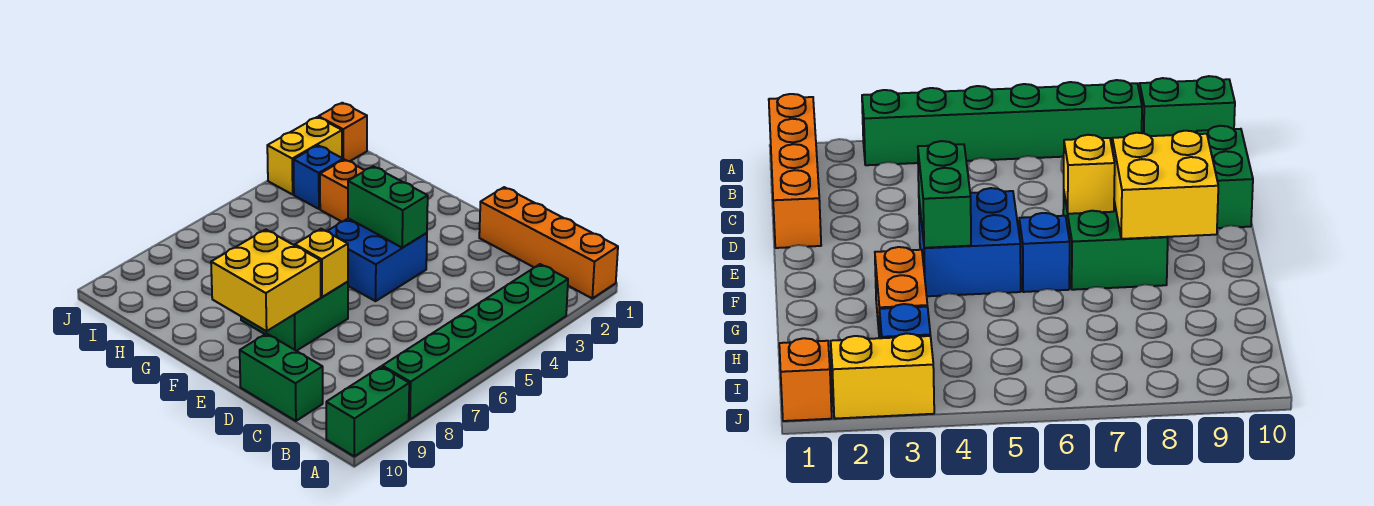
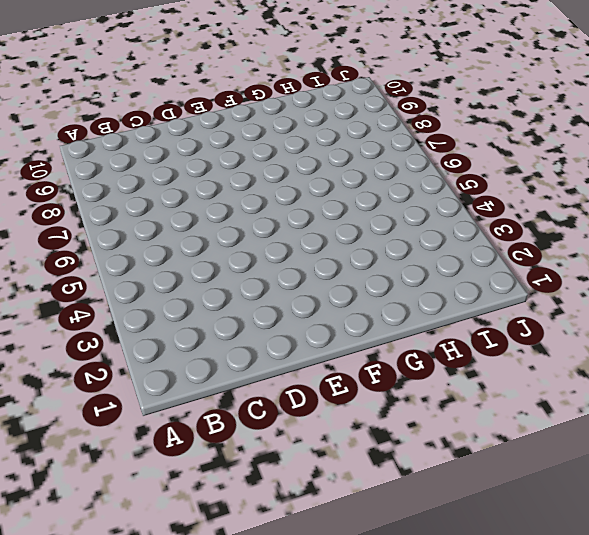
none -> orange brick A1:D1 level 1
none -> green brick A3:A8 level 1
none -> green brick A9:A10 level 1

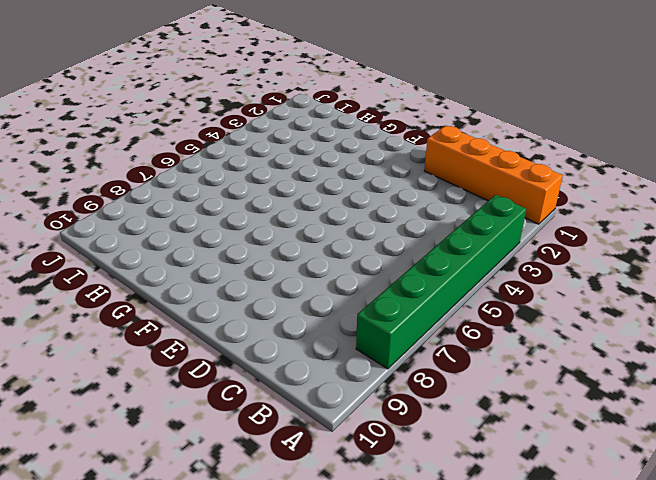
none -> green brick A9:A10 level 1
none -> green brick C10:D10 level 1
none -> blue brick E4:F5 level 1

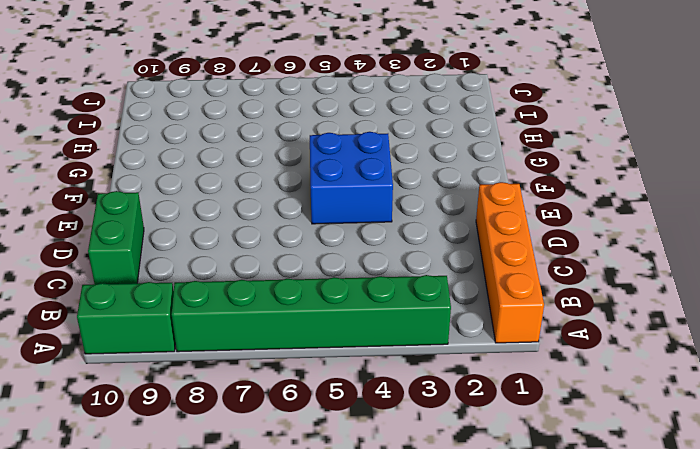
none -> green brick E7:F8 level 1
none -> blue brick F6 level 1
none -> orange brick G3:H3 level 1

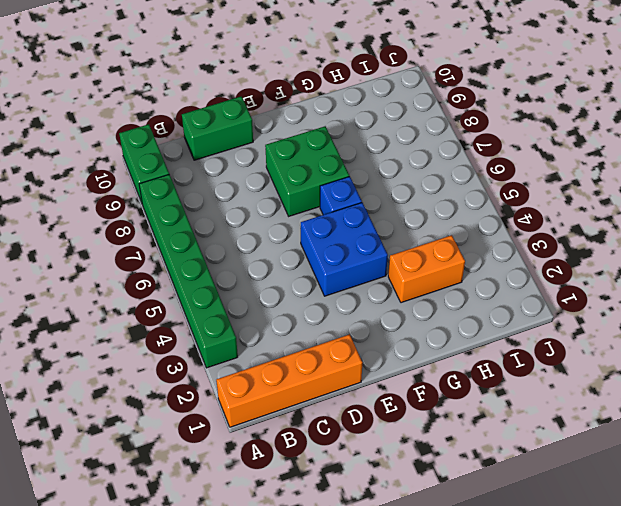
none -> blue brick I3 level 1
none -> orange brick J1 level 1
none -> yellow brick J2:J3 level 1

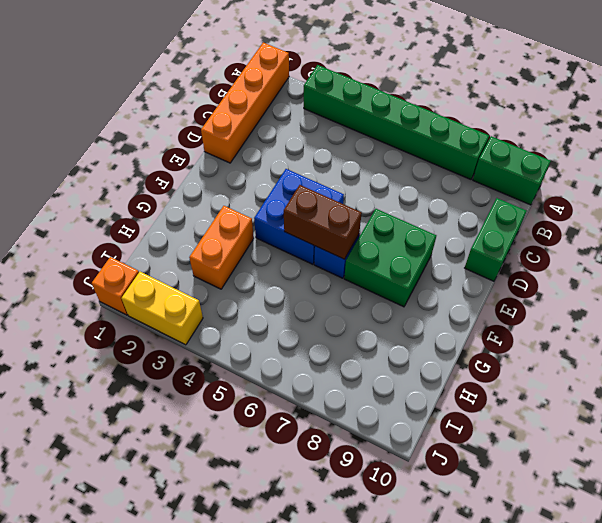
brown brick F5:F6 level 2 -> none
none -> blue brick I3 level 1
none -> green brick E4:F4 level 2
none -> yellow brick E7 level 2

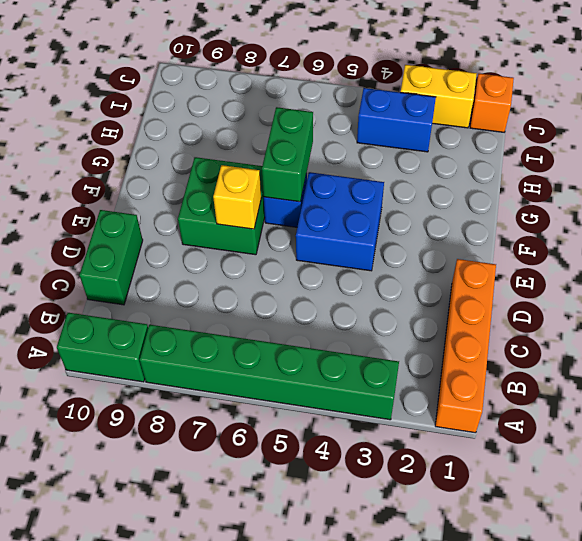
green brick F6:G6 level 2 -> green brick E4:F4 level 2
blue brick I3:I4 level 1 -> blue brick I3 level 1
none -> orange brick G3:H3 level 1
none -> yellow brick E8:F9 level 2

